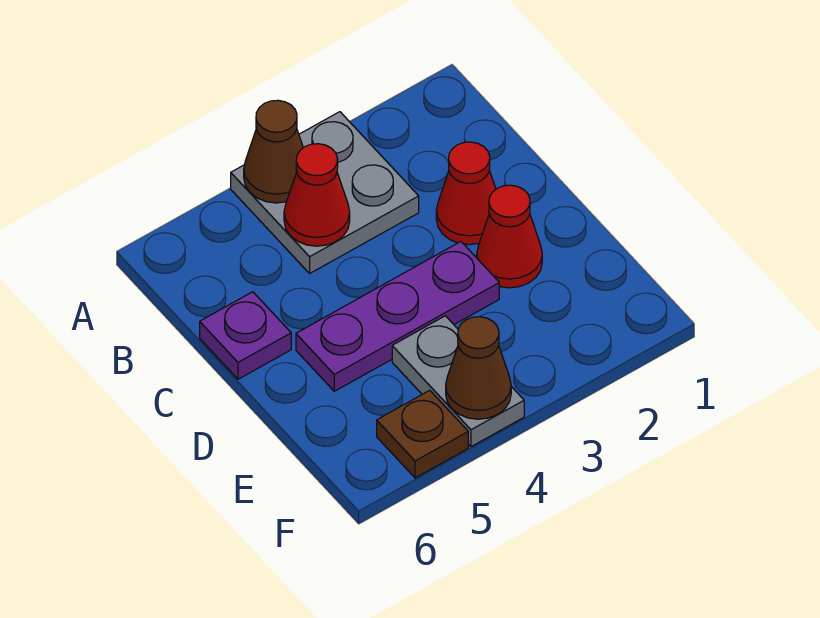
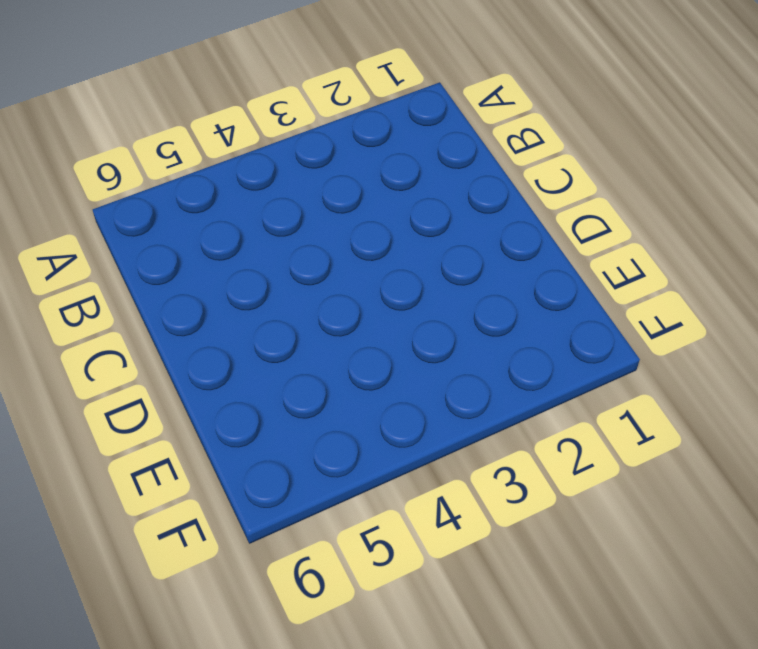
none -> grey plate A3:B4 level 1
none -> red cone C2 level 1

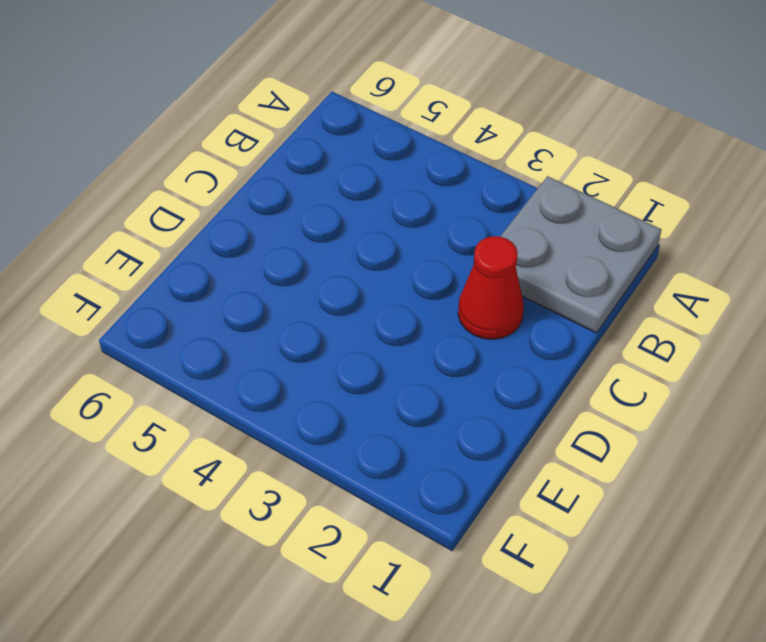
grey plate A1:B2 level 1 -> grey plate A3:B4 level 1
none -> purple plate C6 level 1
none -> red cone D2 level 1

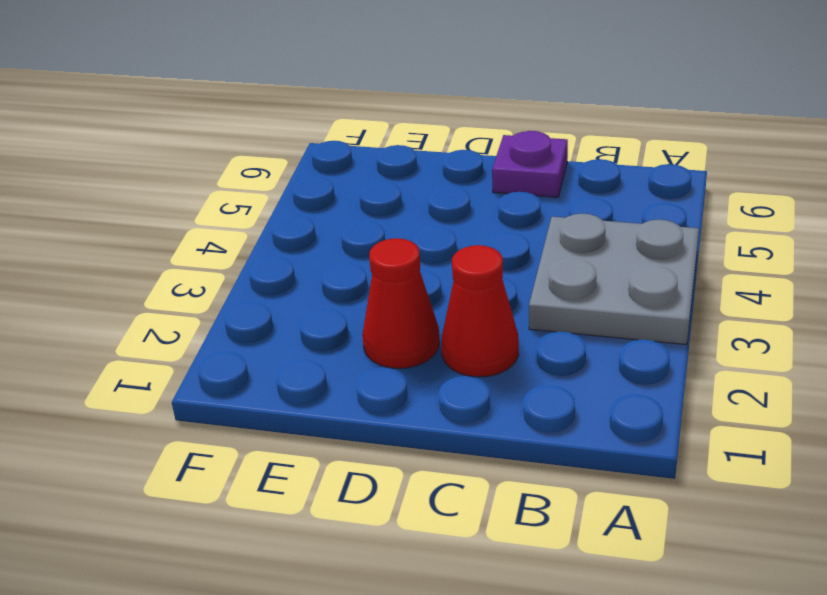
none -> purple plate D3:D5 level 1
none -> grey plate E4:F4 level 1

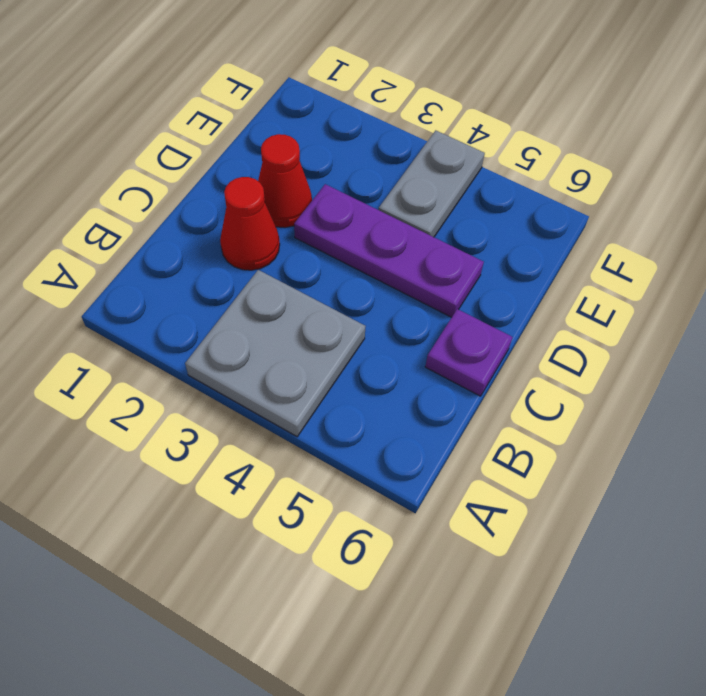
none -> brown plate F5 level 1
none -> brown cone A4 level 2

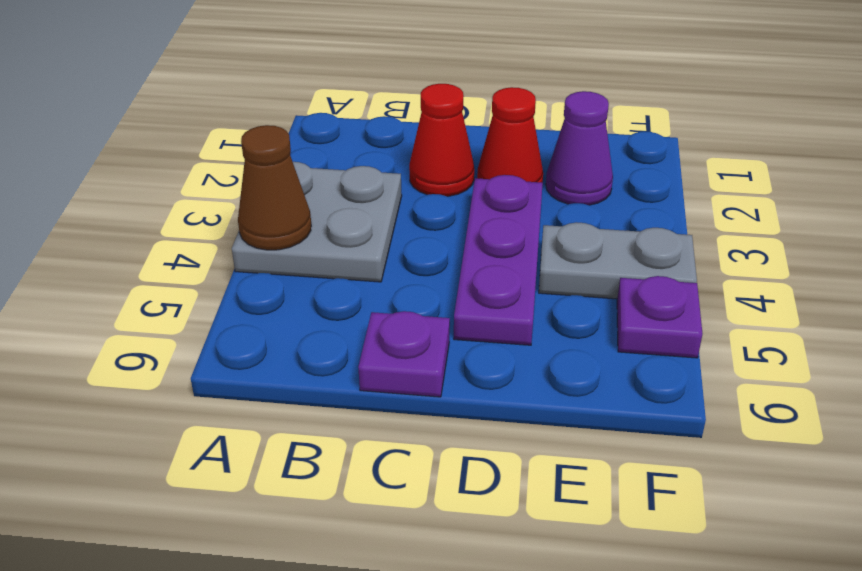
purple cone E2 level 1 -> none
purple plate F5 level 1 -> brown plate F5 level 1
none -> red cone B4 level 2
none -> brown cone F4 level 2

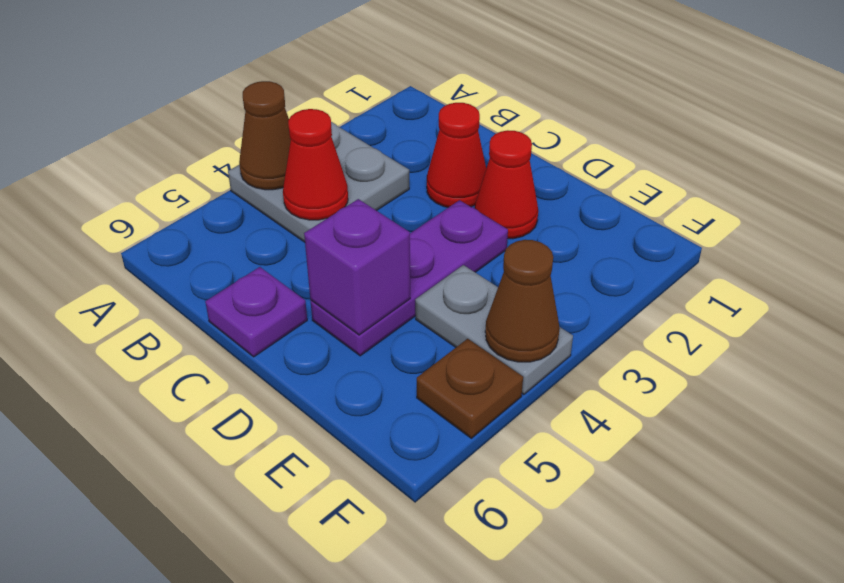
purple brick D5 level 2 -> none

